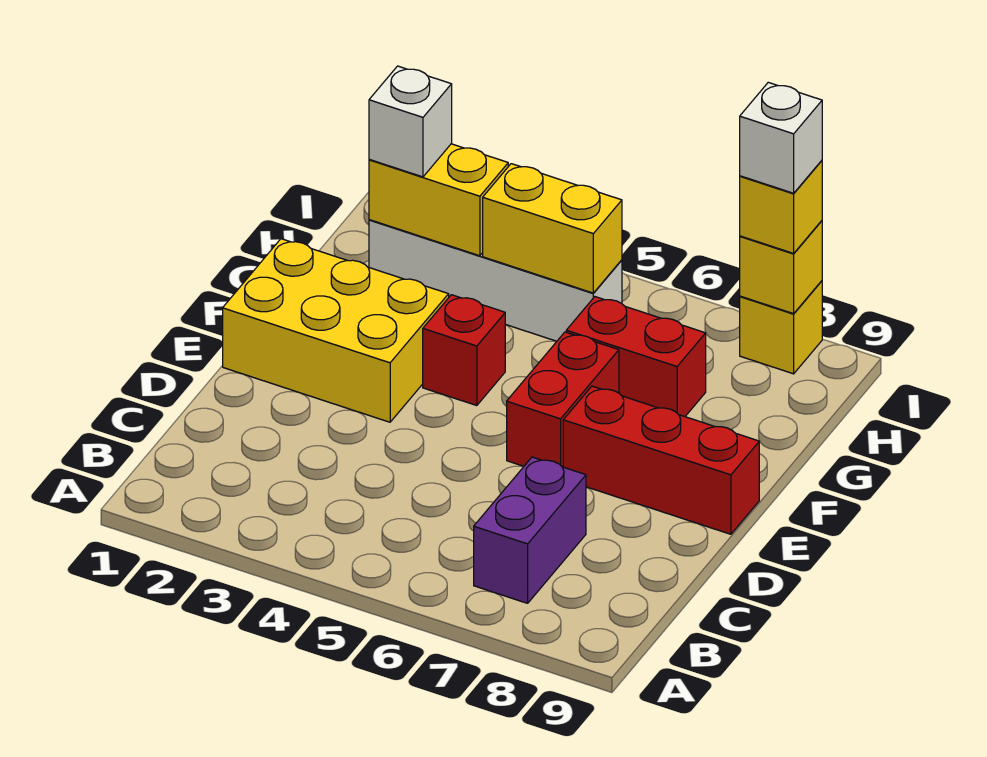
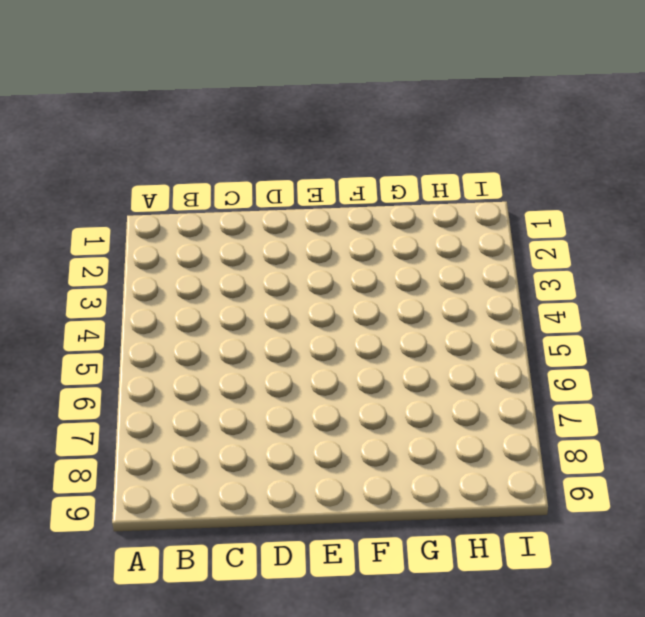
none -> purple brick B7:C7 level 1
none -> yellow brick E1:F3 level 1
none -> red brick E6:F6 level 1

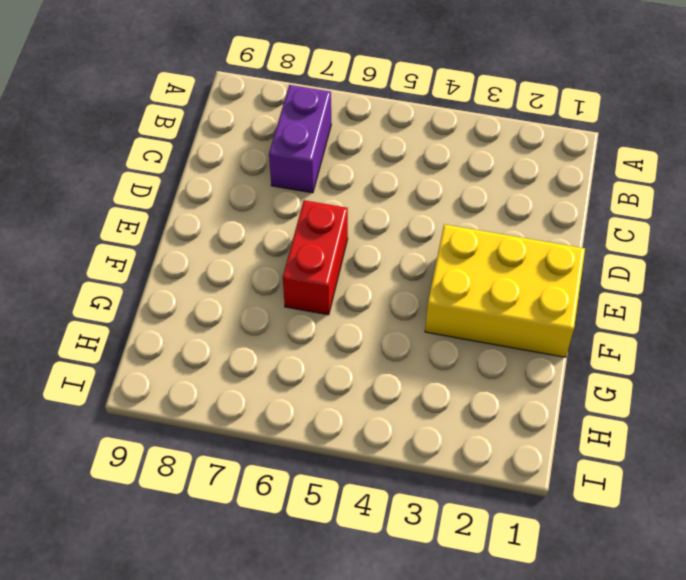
none -> red brick E7:E9 level 1
none -> red brick F4 level 1
none -> red brick G6:G7 level 1

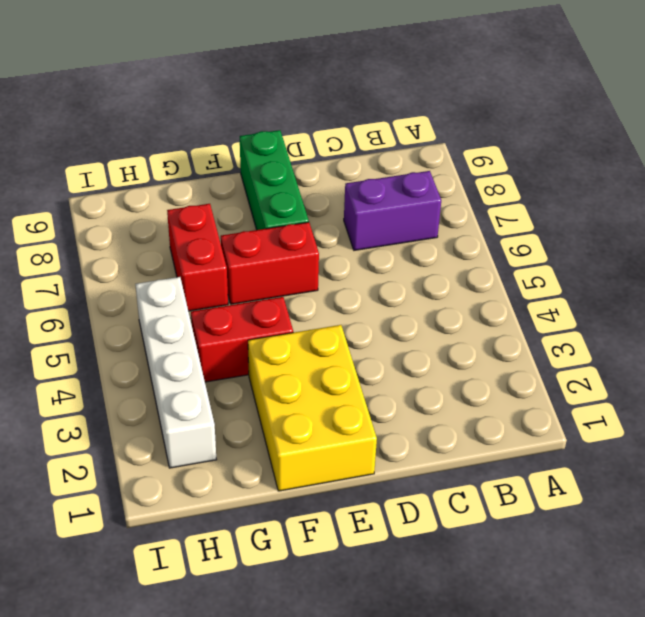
green brick E7:E9 level 1 -> red brick E7:E9 level 1
red brick F4:G4 level 1 -> red brick F4 level 1
none -> yellow brick I8 level 1
none -> yellow brick H2:H3 level 2
none -> yellow brick H4:H5 level 2

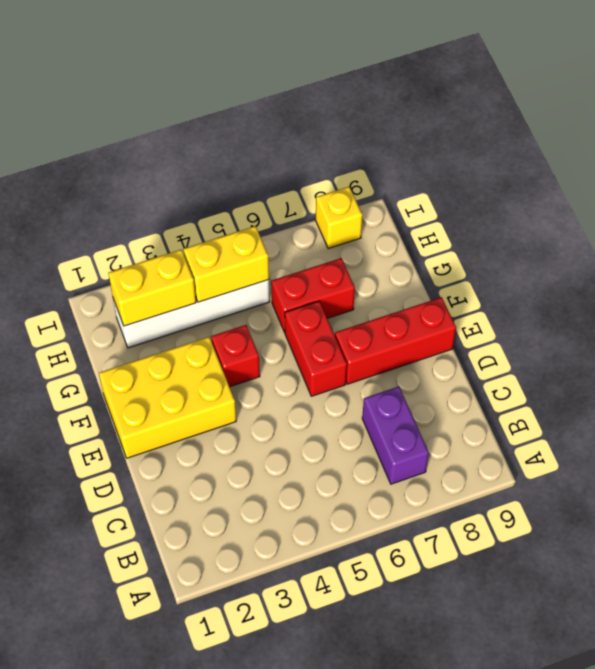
none -> yellow brick I8 level 2
none -> white brick H2 level 3
none -> yellow brick I8 level 3

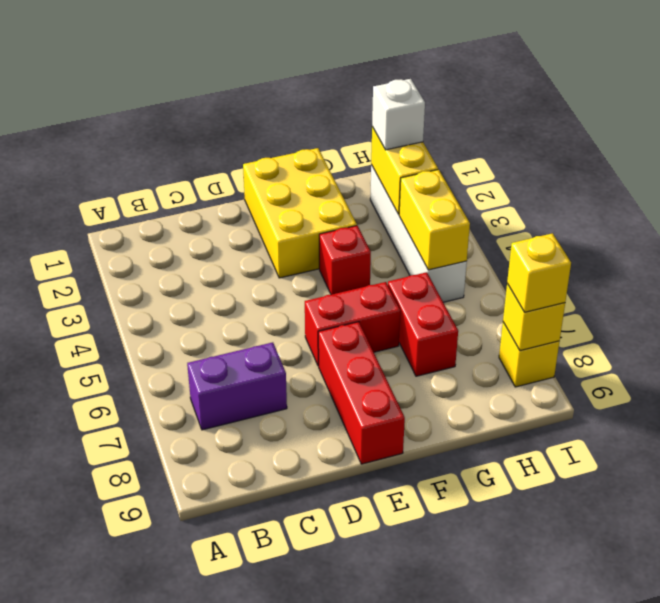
none -> white brick I8 level 4

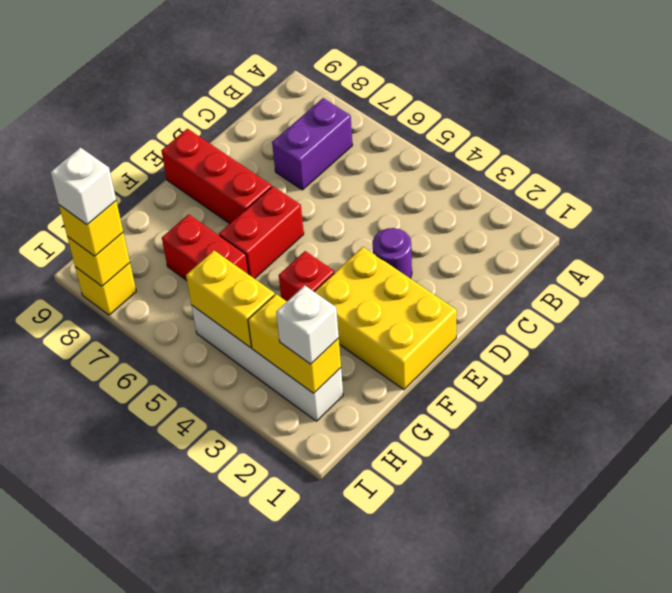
purple round brick D3 level 1 -> none

